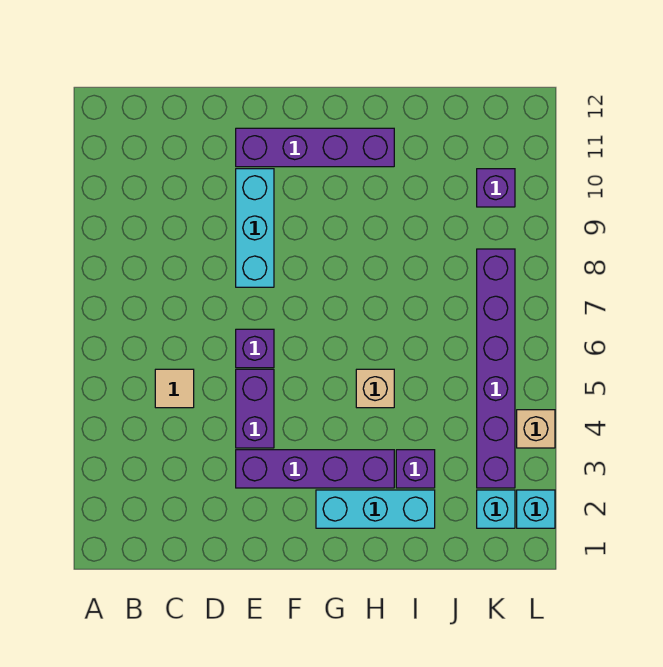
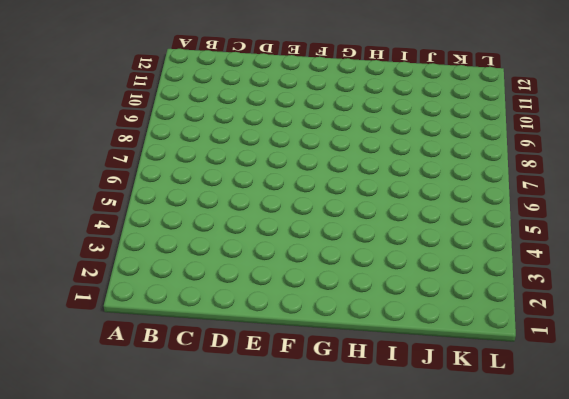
none -> tan tile C5 level 1
none -> purple brick E3:H3 level 1
none -> purple brick E4:E5 level 1

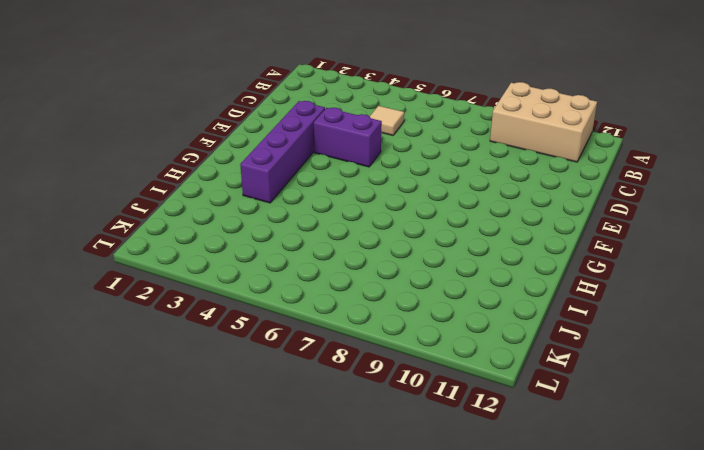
tan brick A9:B11 level 1 -> none
none -> purple brick E6 level 1
none -> cyan brick E8:E10 level 1
none -> purple brick E11:H11 level 1

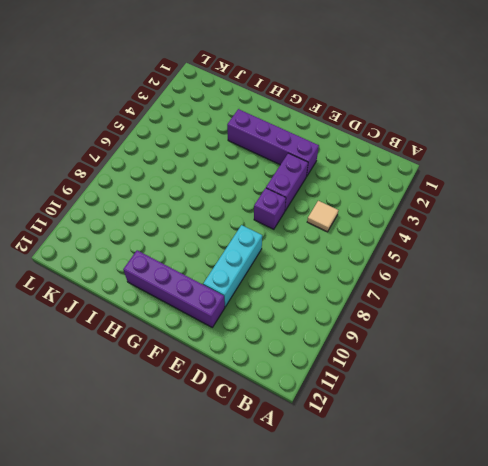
none -> cyan brick G2:I2 level 1
none -> tan brick H5 level 1
none -> purple brick I3 level 1

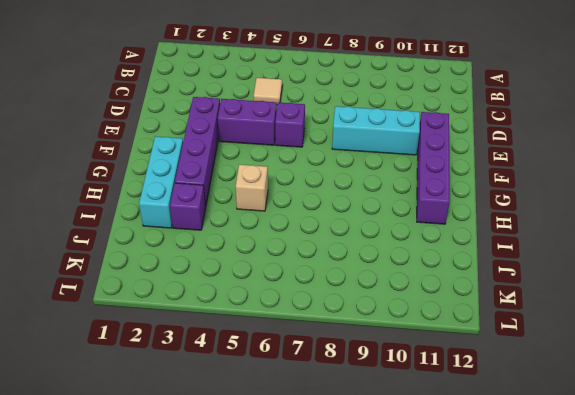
none -> cyan brick K2 level 1
none -> purple brick K3:K8 level 1
none -> purple brick K10 level 1

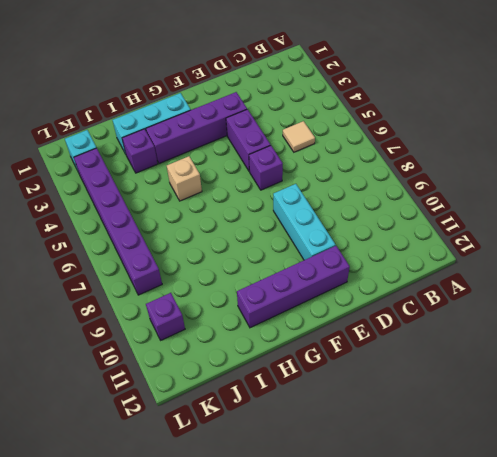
none -> cyan brick L2 level 1
none -> tan brick L4 level 1

